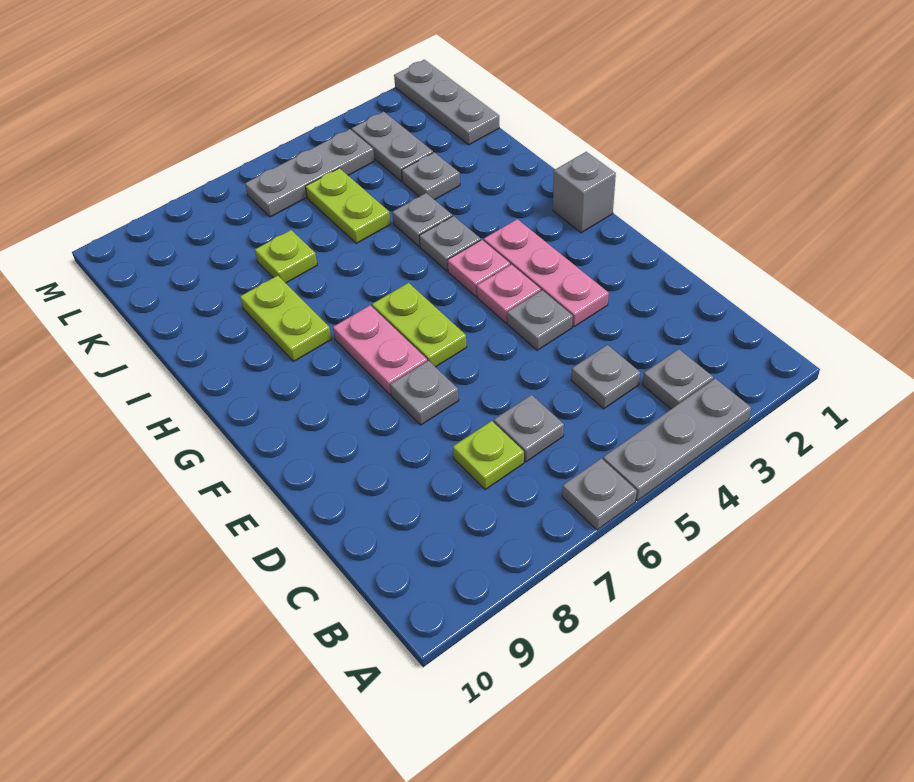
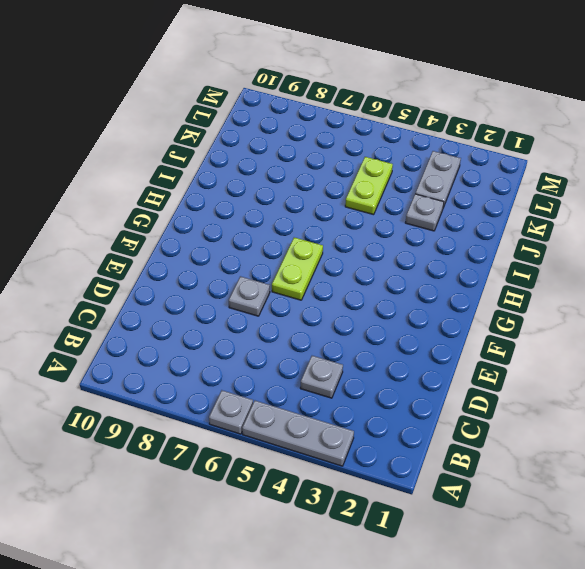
none -> grey plate B3 level 1
none -> grey plate C6 level 1
none -> lime plate C7 level 1

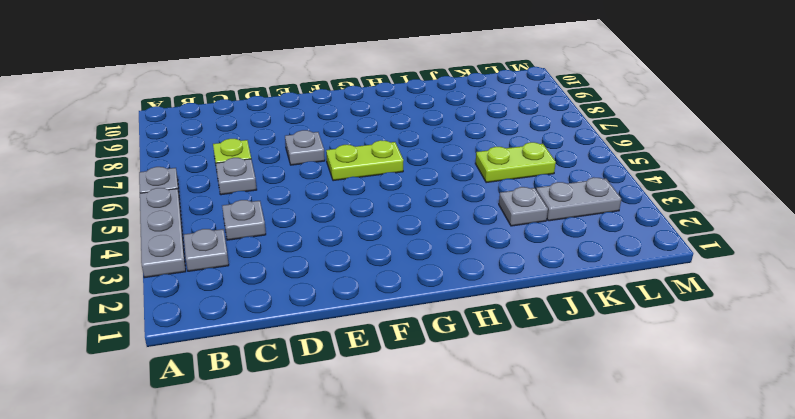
none -> pink plate E3:G3 level 1
none -> grey plate E4 level 1
none -> pink plate F4 level 1

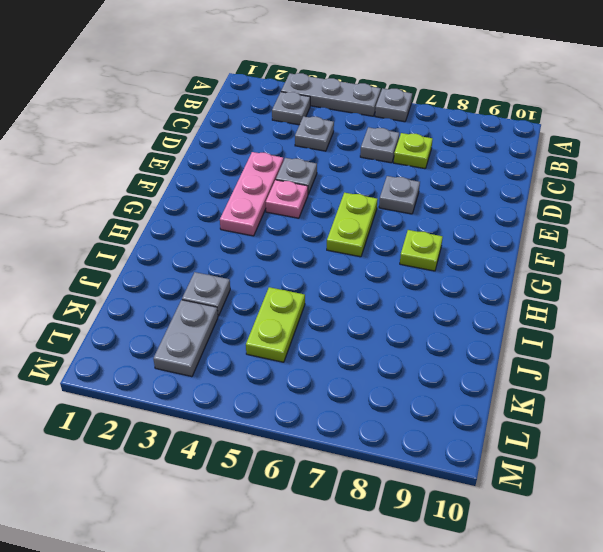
lime plate G8 level 1 -> lime plate J7 level 1
none -> pink plate F7:G7 level 1
none -> grey brick G1 level 1
none -> pink plate G4 level 1

